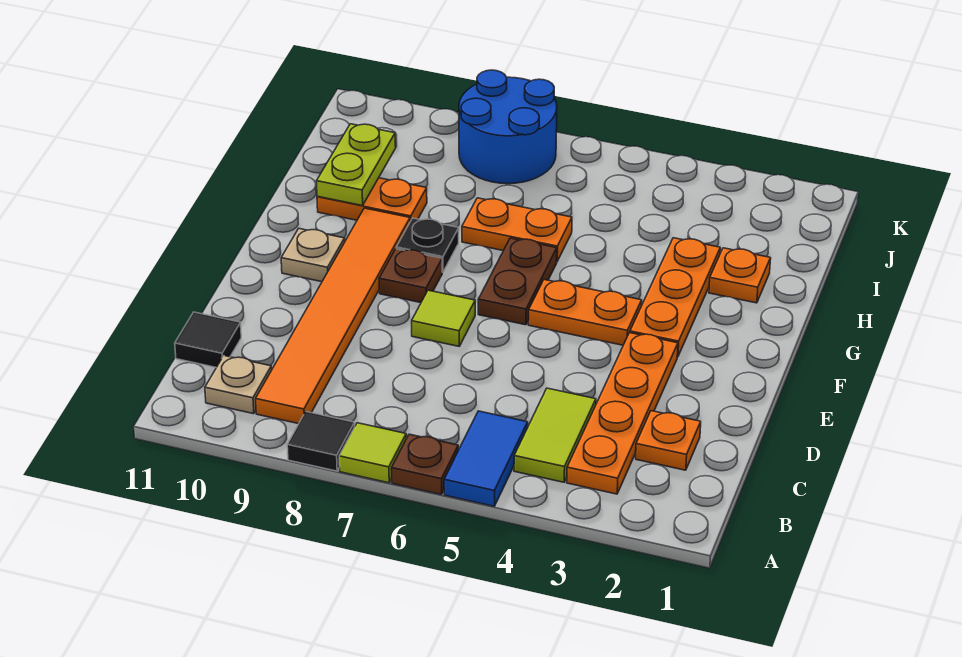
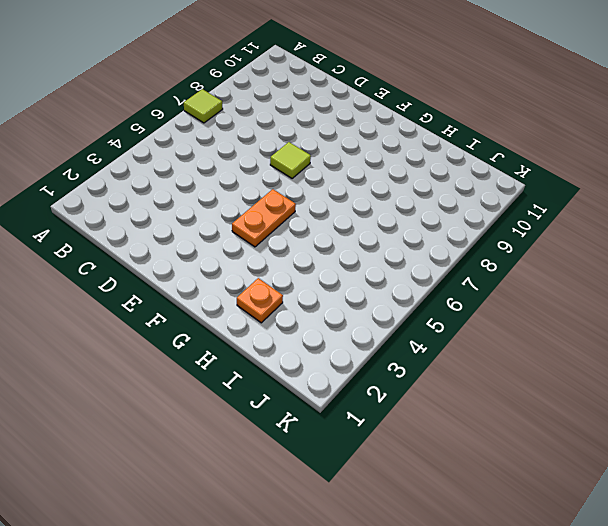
none -> blue tile A5:B5 level 1
none -> brown plate A6 level 1
none -> black tile A8 level 1

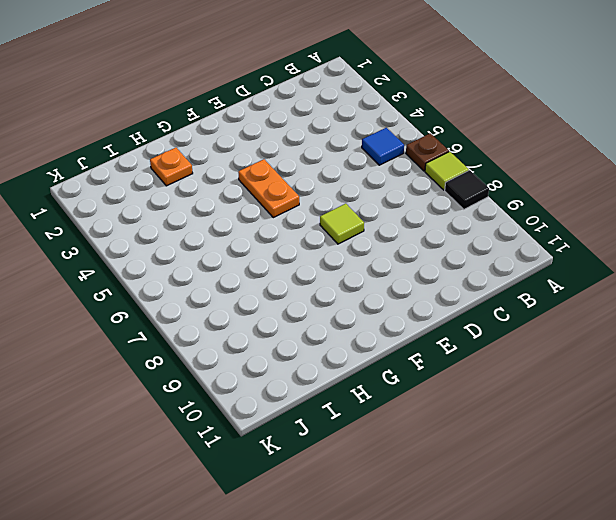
blue tile B5 level 1 -> blue tile A5:B5 level 1
none -> orange plate B3:E3 level 1
none -> lime tile B4:C4 level 1
none -> orange tile B9:G9 level 1

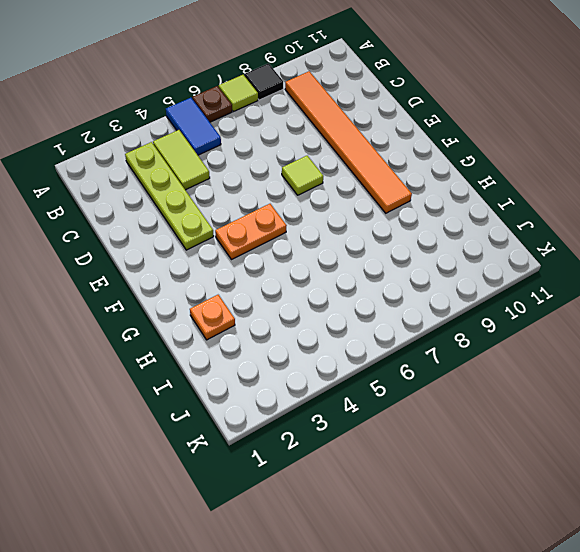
lime plate B3:E3 level 1 -> orange plate B3:E3 level 1
none -> tan plate B10 level 1
none -> orange plate C2 level 1
none -> black tile C11 level 1

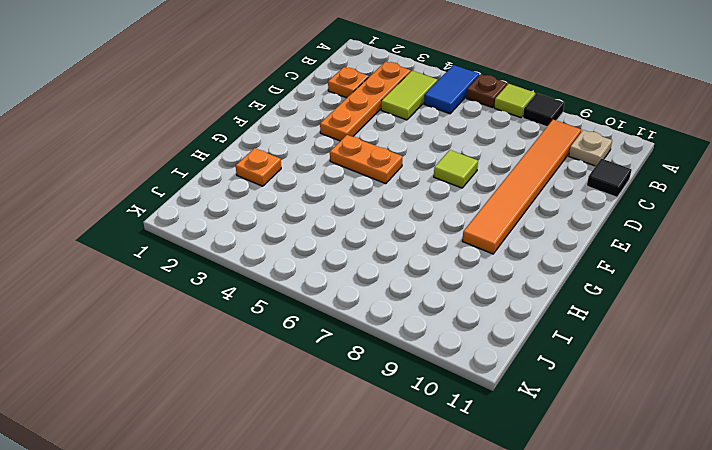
none -> orange plate F3:H3 level 1
none -> brown plate F6:G6 level 1
none -> brown plate F8 level 1

